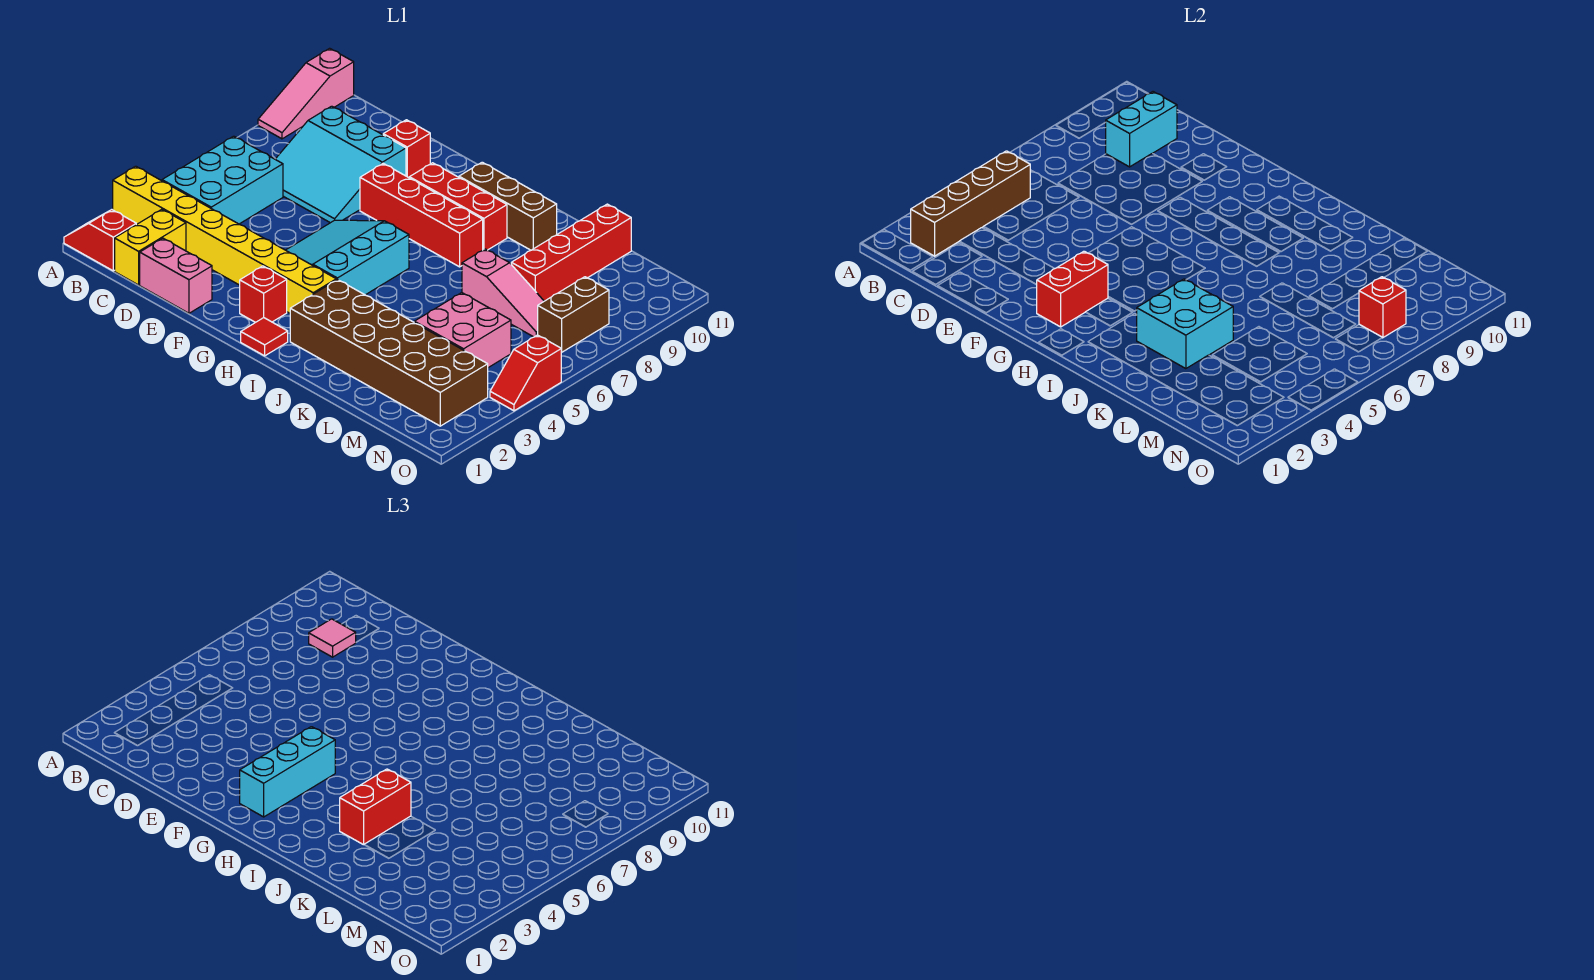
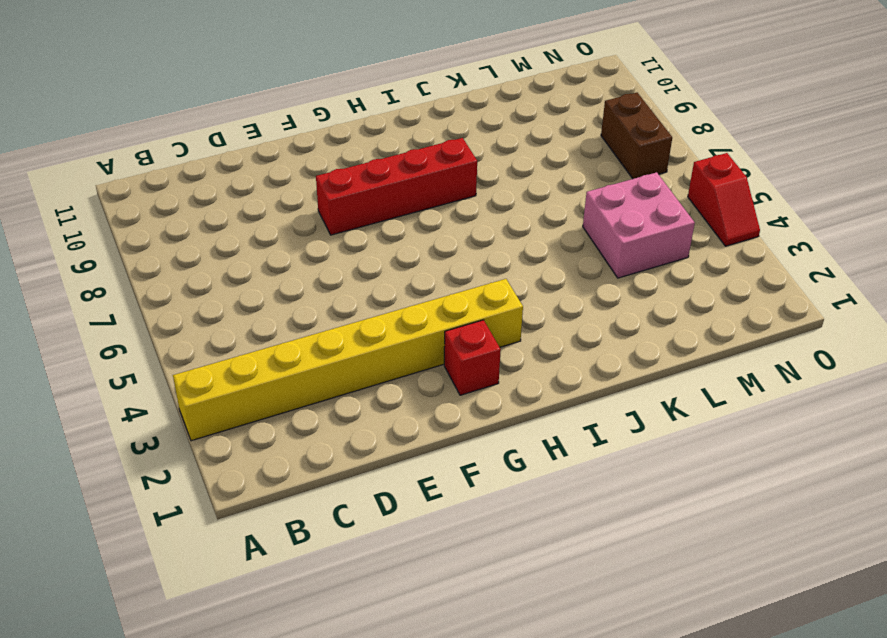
none -> red slope A1:B1 level 1 top B
none -> pink slope A9:A11 level 1 top 11
none -> cyan brick B4:C6 level 1

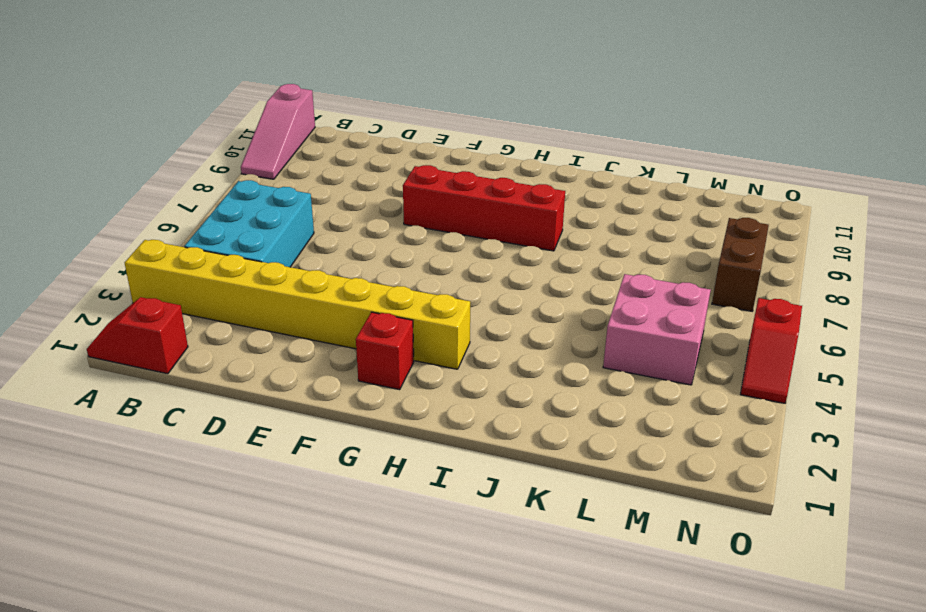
none -> yellow brick C1:C2 level 1
none -> cyan slope C7:E9 level 1 top 9
none -> pink brick D1:E1 level 1

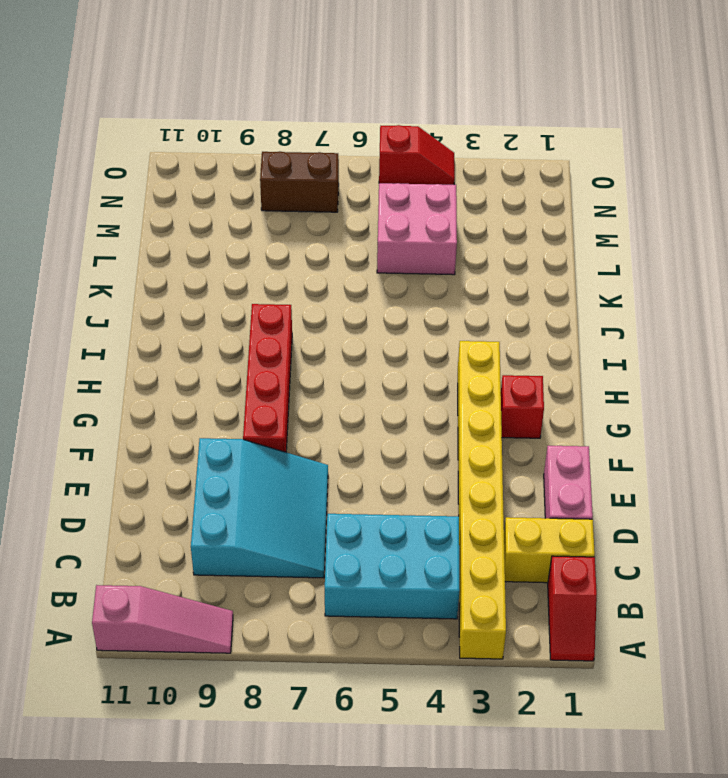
none -> red brick E10 level 1
none -> cyan slope F4:H6 level 1 top H
none -> red brick G9:I9 level 1

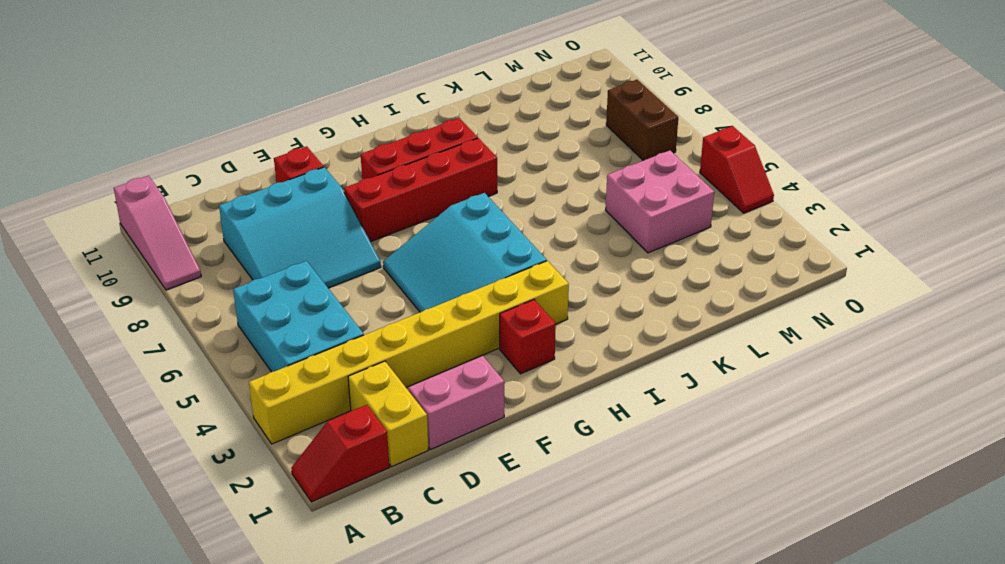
none -> red tile H1 level 1
none -> brown brick H10:J10 level 1
none -> brown brick I2:N3 level 1

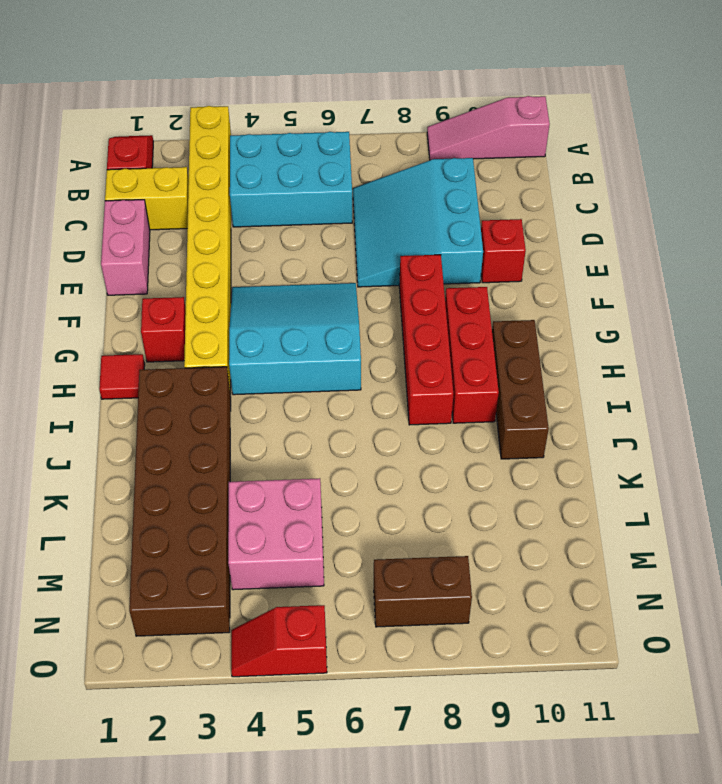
none -> pink slope K7:M7 level 1 top K
none -> red brick L8:L11 level 1
none -> brown brick B2:B5 level 2

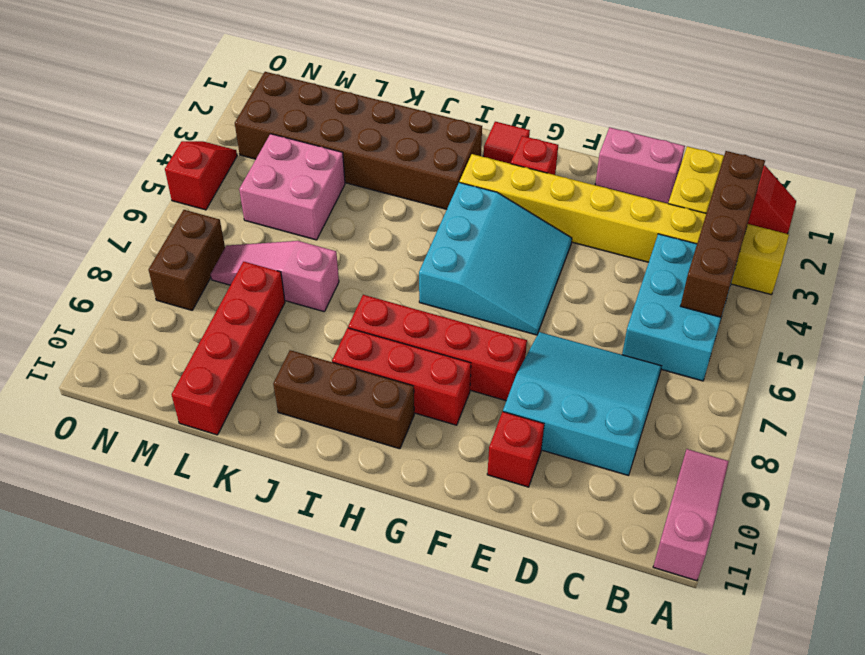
none -> cyan brick C9:C10 level 2
none -> red brick G2:G3 level 2
none -> cyan brick J3:K4 level 2

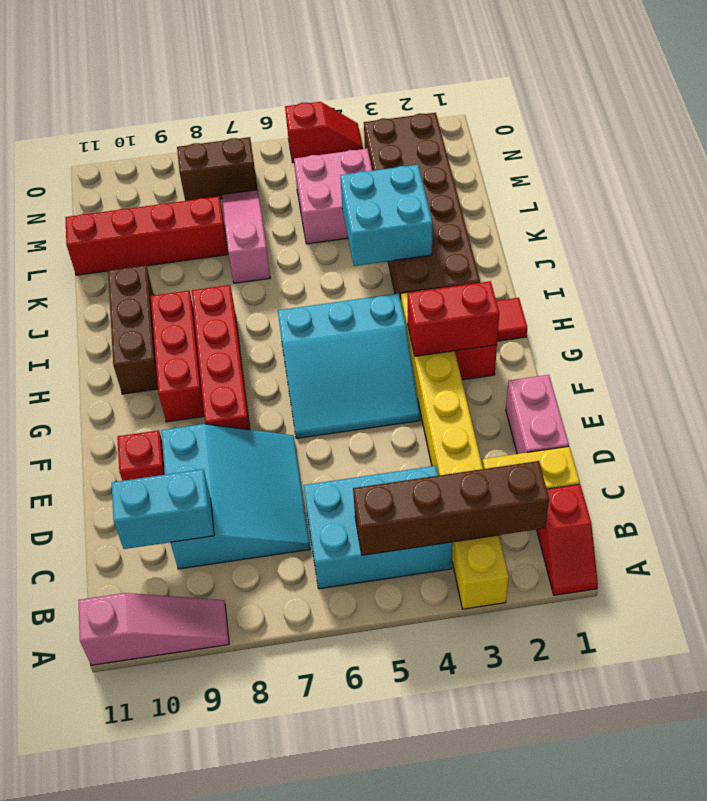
none -> red brick N8 level 2
none -> pink tile C9 level 3
none -> cyan brick G2:G4 level 3

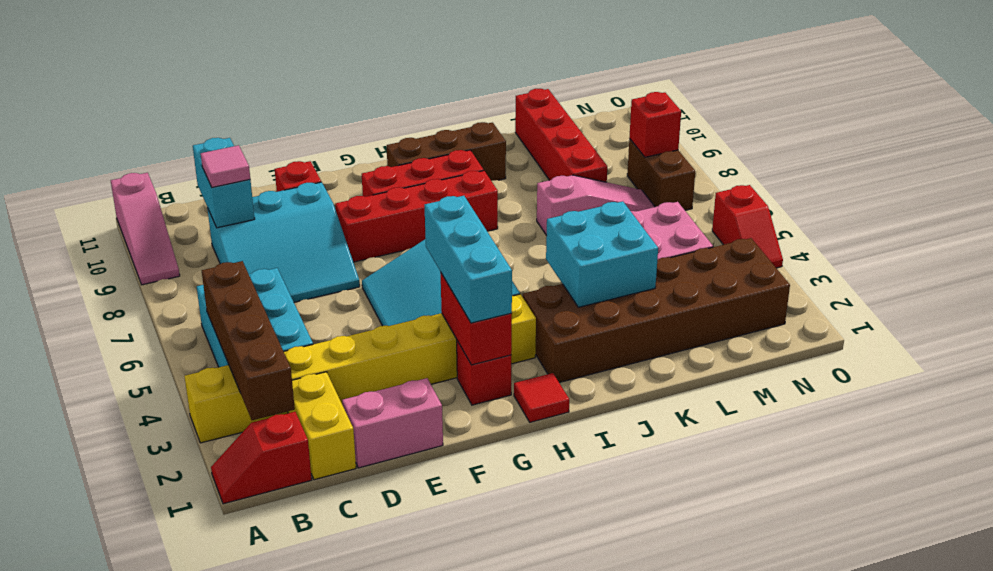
none -> red brick J3:J4 level 3

